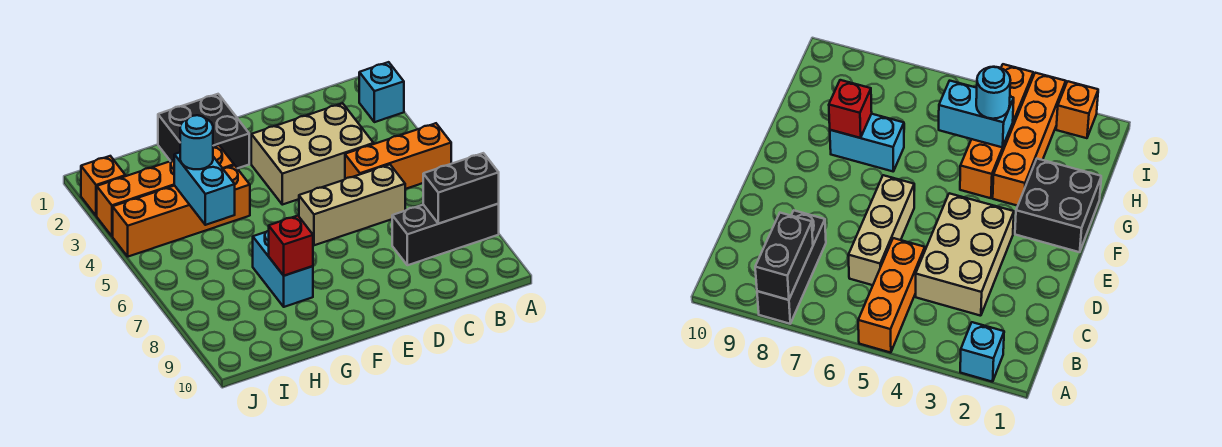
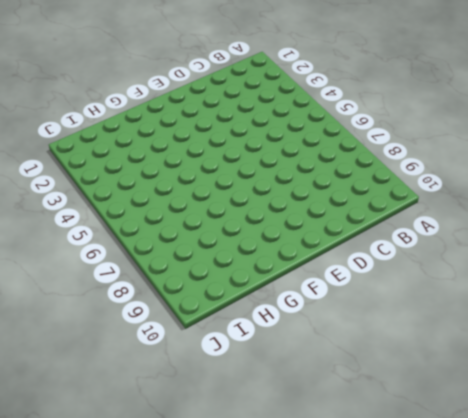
none -> cyan brick A2 level 1
none -> orange brick A5:C5 level 1
none -> black brick A8:C8 level 1

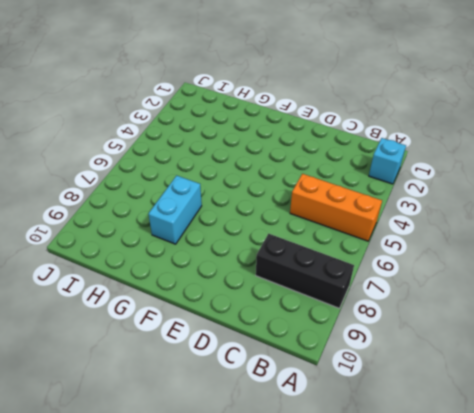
none -> tan brick C3:E4 level 1
none -> tan brick C6:E6 level 1
none -> black brick F1:G2 level 1

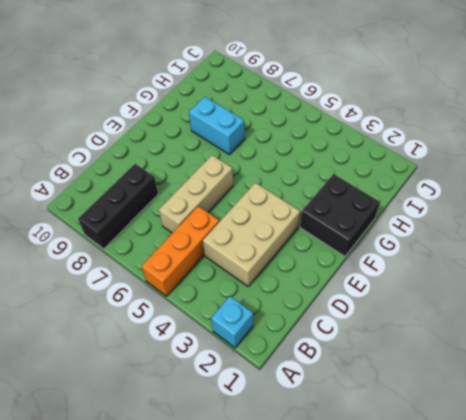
none -> orange brick G3:J3 level 1
none -> orange brick G4:J4 level 1
none -> orange brick J2 level 1

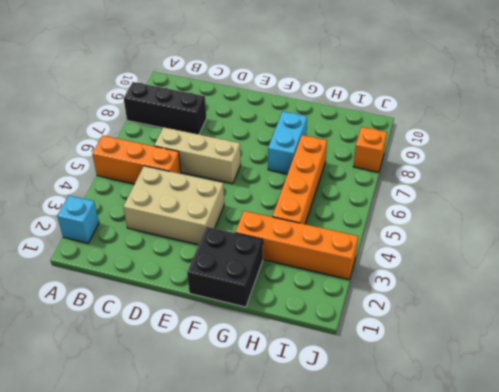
orange brick H4:H7 level 1 -> orange brick G4:J4 level 1
orange brick J8 level 1 -> orange brick J2 level 1
none -> black brick A8:B8 level 2
none -> red brick G8 level 2
none -> cyan brick H4:H5 level 2

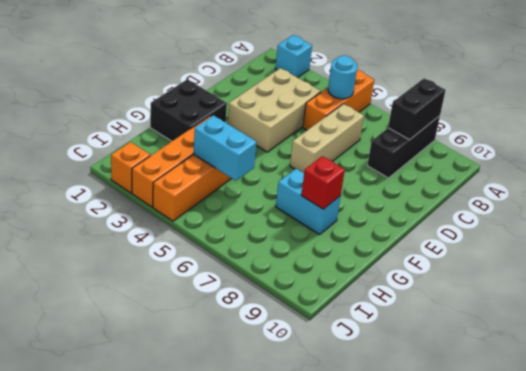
cyan round brick B5 level 2 -> cyan round brick H4 level 3

